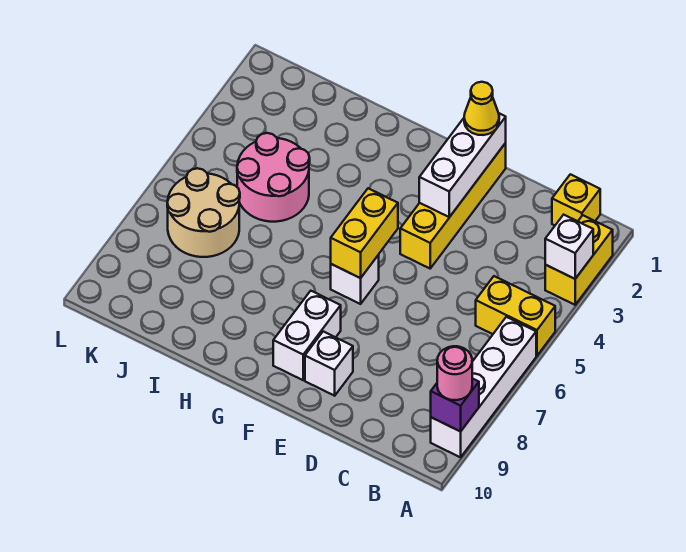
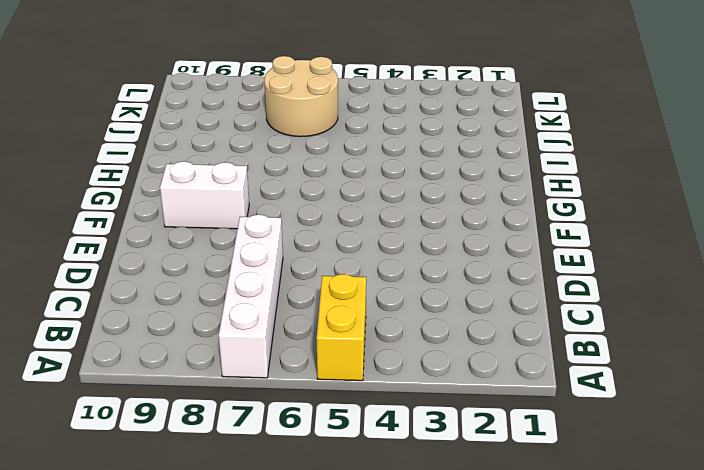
white brick A7:D7 level 1 -> white brick A6:A9 level 1
none -> yellow brick A2:A3 level 1
none -> yellow brick B1 level 1
none -> yellow brick E1:E4 level 1

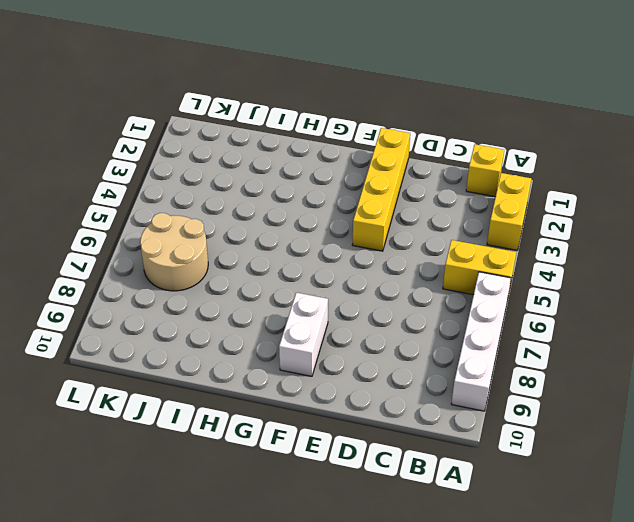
none -> white brick E9 level 1
none -> white brick F6 level 1
none -> pink round brick I4:J5 level 1

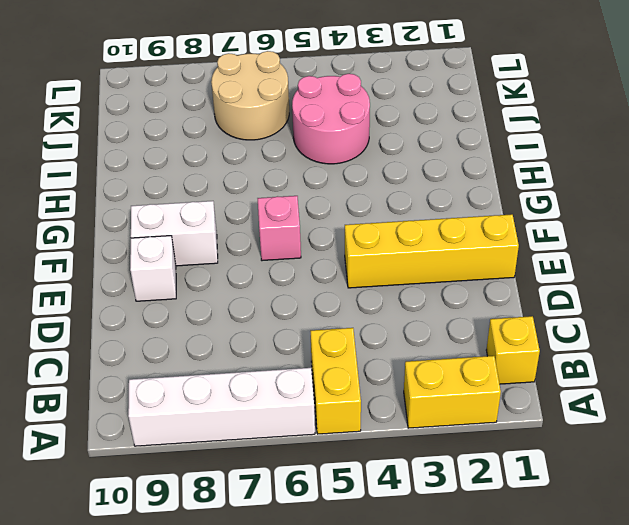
pink brick F6 level 1 -> white brick F6 level 1
none -> white brick A3 level 2
none -> purple brick A9 level 2
none -> white brick E1:E3 level 2

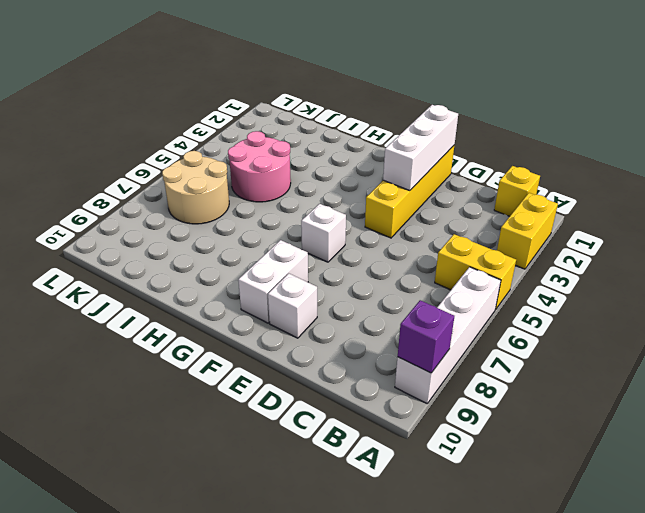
none -> white brick A3 level 2
none -> yellow brick F5:F6 level 2
none -> pink round brick A9 level 3

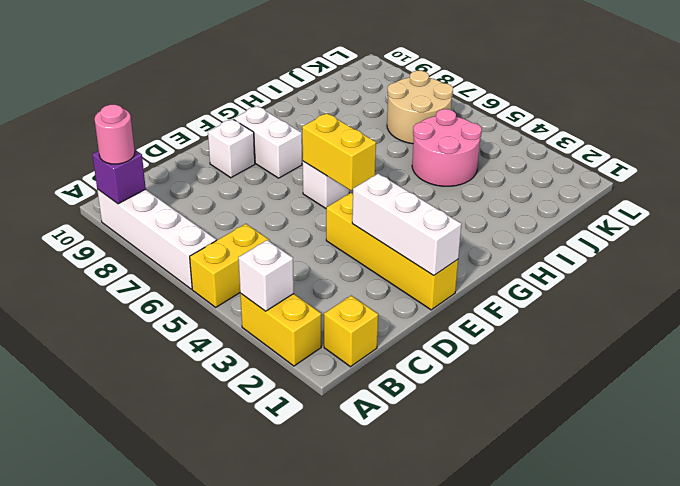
none -> yellow cone E1 level 3

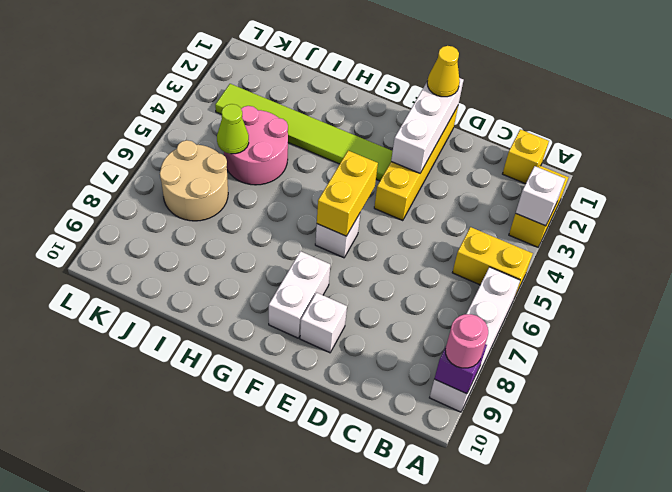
lime tile F3:K3 level 1 -> none
lime cone J5 level 2 -> none

